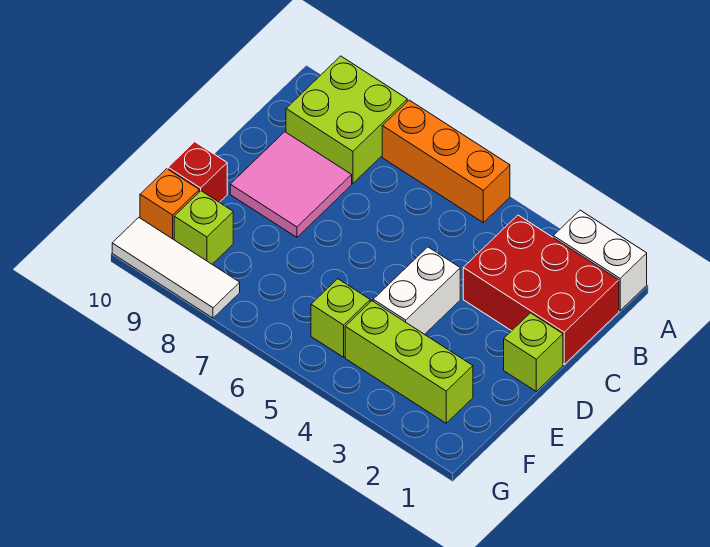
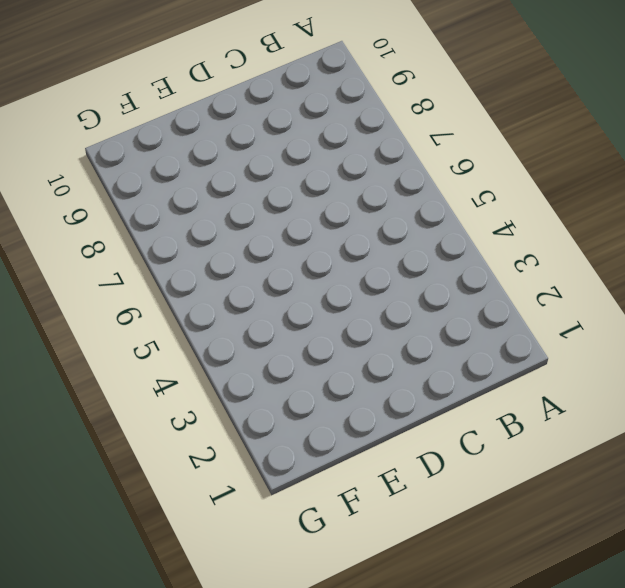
none -> white brick A1:A2 level 1
none -> orange brick A5:A7 level 1
none -> lime brick A8:B9 level 1

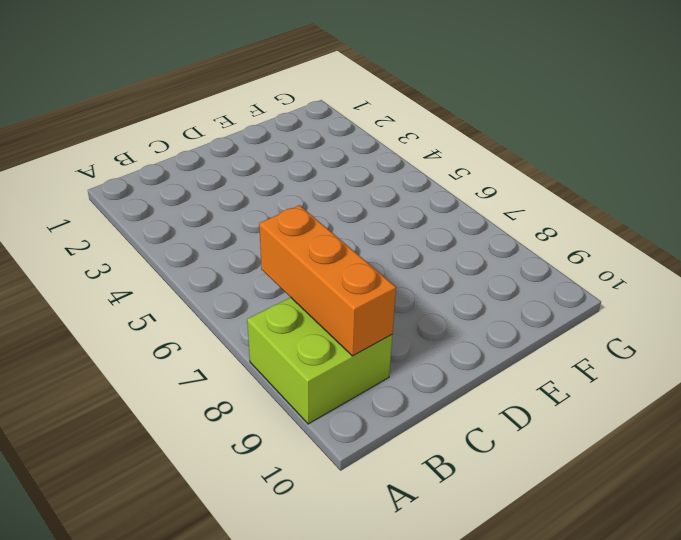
orange brick B7:B9 level 2 -> orange brick A5:A7 level 1
none -> white brick A1:A2 level 1
none -> red brick B1:C3 level 1
none -> pink tile C8:D9 level 1

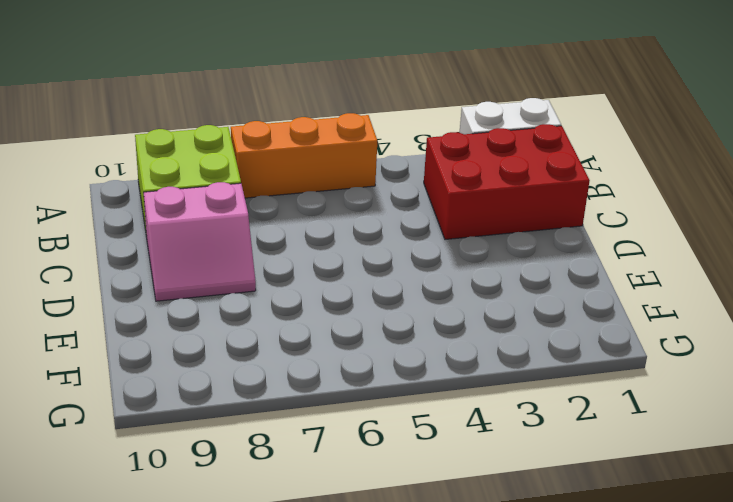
pink slope C8:D9 level 1 top C -> pink tile C8:D9 level 1
none -> lime brick D1 level 1
none -> white brick D4:E4 level 1
none -> red brick E10 level 1

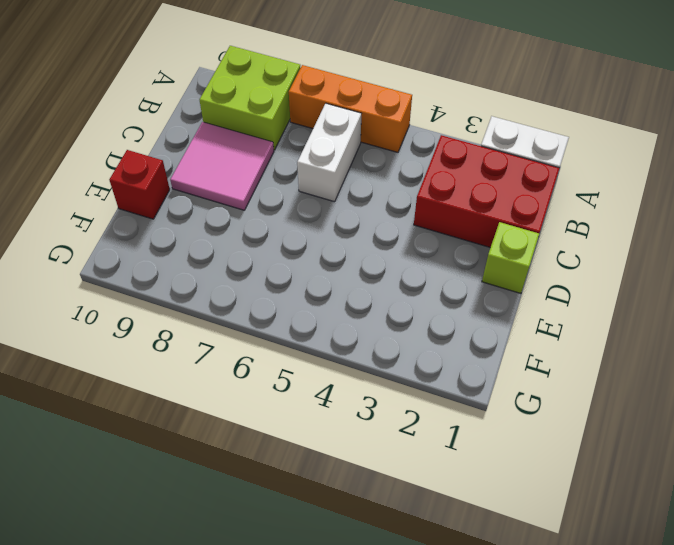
white brick B6:C6 level 1 -> white brick D4:E4 level 1
none -> lime brick F2:F4 level 1
none -> lime brick F5 level 1
none -> lime brick F9 level 1

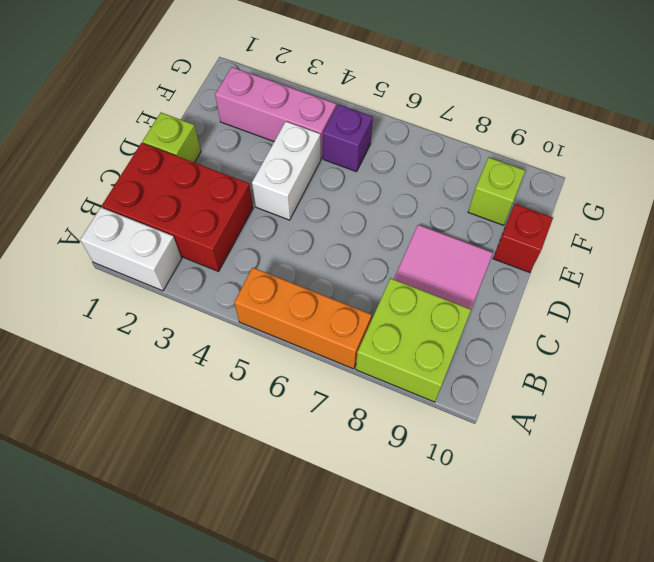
pink brick F2:F4 level 1 -> lime brick F2:F4 level 1
purple brick F5 level 1 -> lime brick F5 level 1
none -> orange brick F10 level 1
none -> white tile G8:G10 level 1

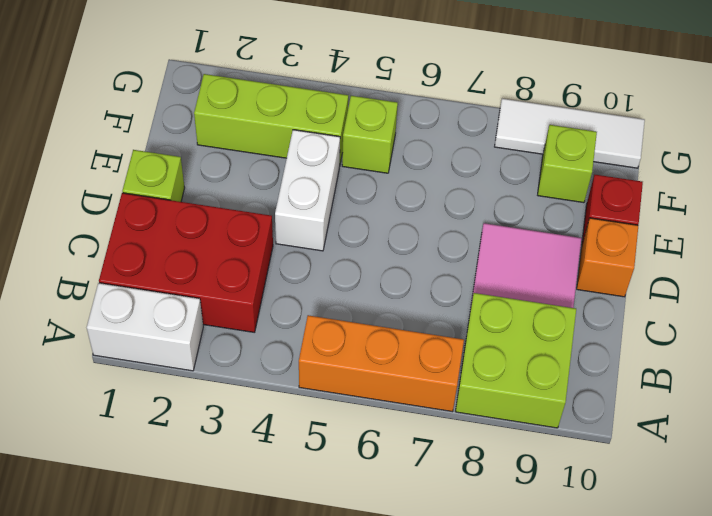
orange brick D10 level 1 -> orange brick F10 level 1

